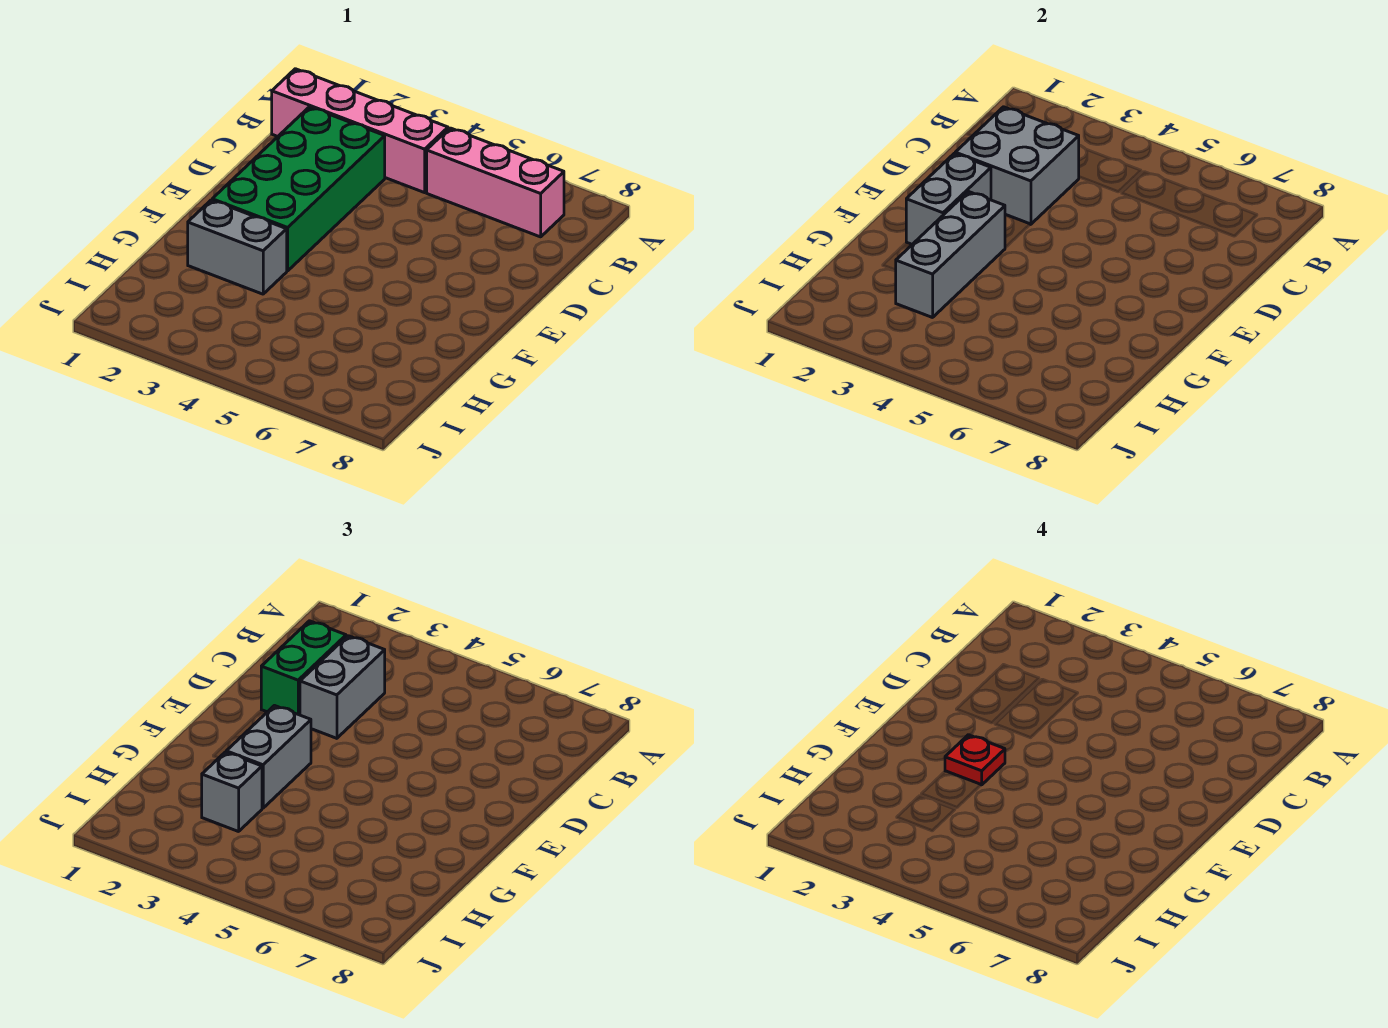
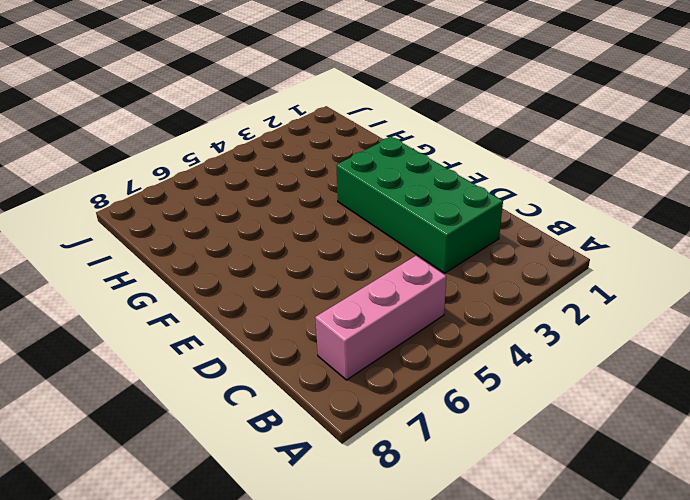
none -> pink brick B1:B4 level 1
none -> grey brick G2:G3 level 1
none -> grey brick C2:D3 level 2

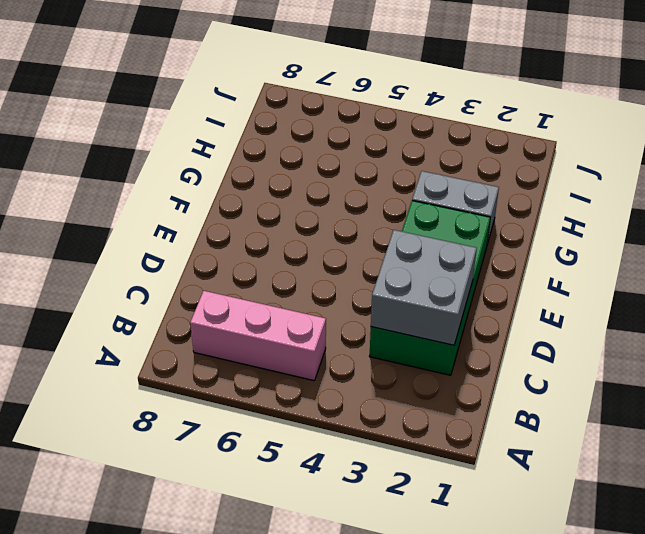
none -> pink brick B1:B4 level 1
none -> grey brick E2:F2 level 2
none -> grey brick F3:H3 level 2

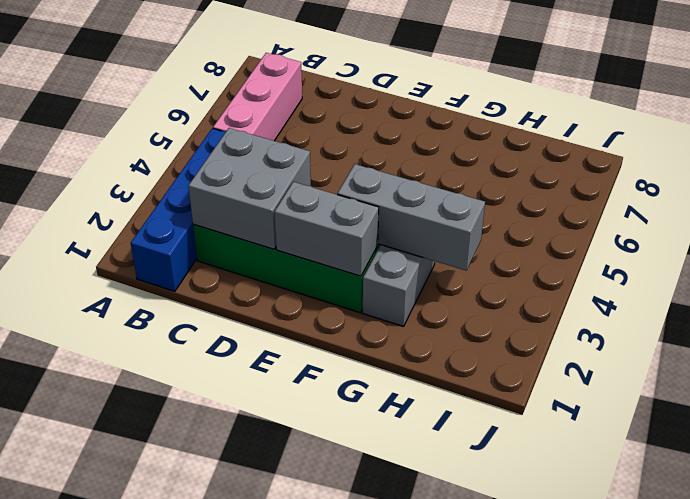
blue brick B1:B4 level 1 -> pink brick B1:B4 level 1
none -> green brick C2:D2 level 3
none -> grey brick C3:D3 level 3
none -> grey brick F3:G3 level 3

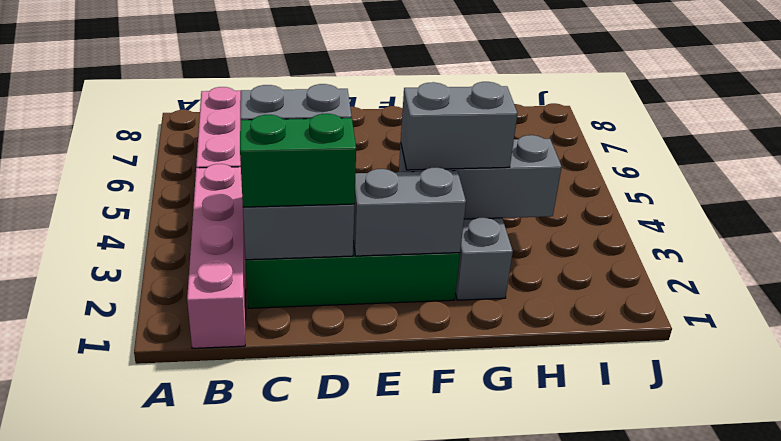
none -> grey brick H3 level 3
none -> red plate F3 level 4

